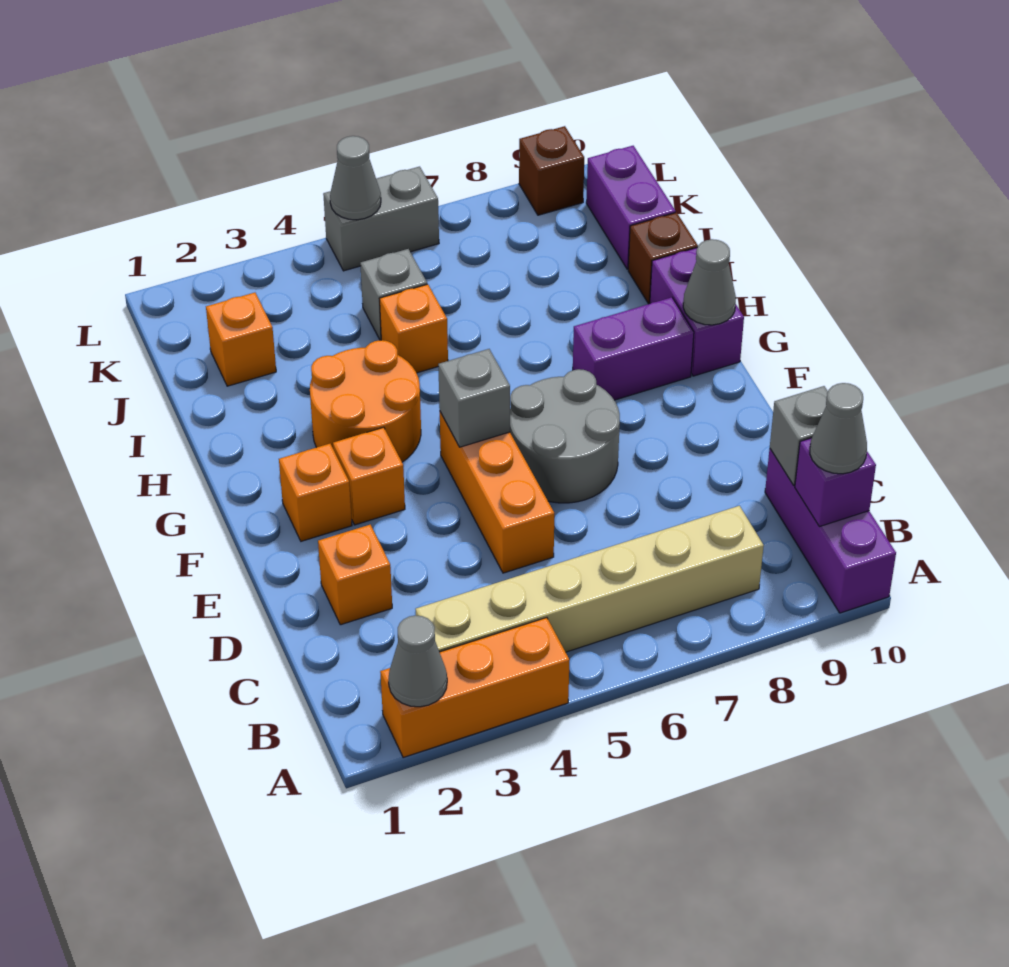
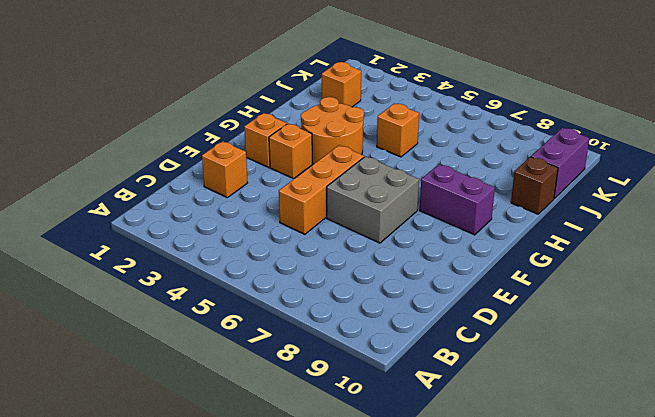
grey brick E6:F7 level 1 -> grey round brick E6:F7 level 1
none -> orange brick A2:A4 level 1
none -> purple brick A10:C10 level 1
none -> tan brick B3:B8 level 1

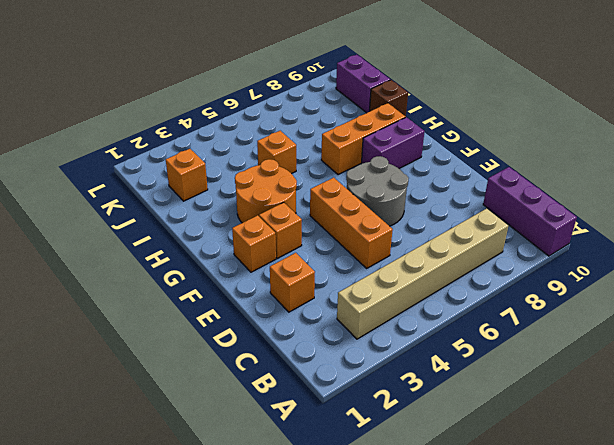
orange brick H7:H9 level 1 -> orange brick A2:A4 level 1
none -> purple brick G10:H10 level 1
none -> grey brick J5 level 1
none -> grey brick L5:L6 level 1

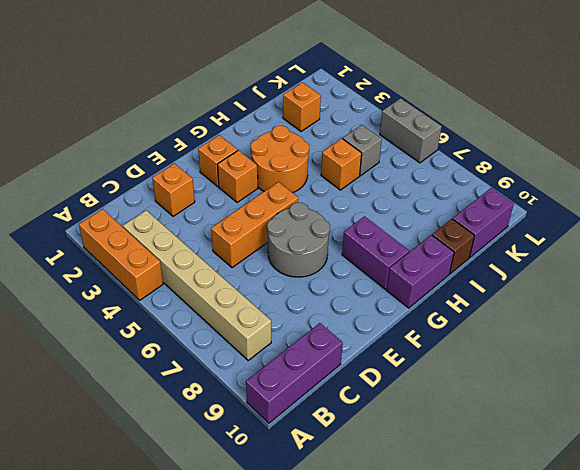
none -> brown brick L9 level 1
none -> grey cone A2 level 2
none -> purple brick B10 level 2

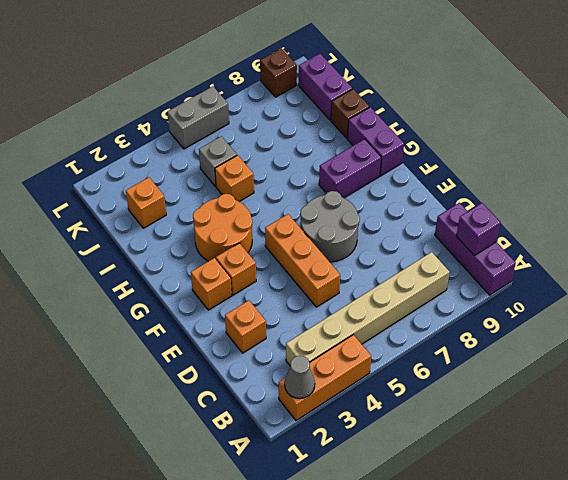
none -> grey brick C10 level 2
none -> grey brick F5 level 2
none -> grey cone G10 level 2

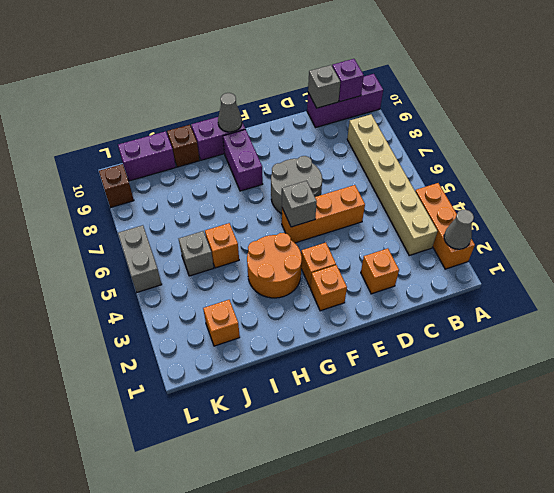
none -> grey cone L5 level 2
none -> grey cone B10 level 3

